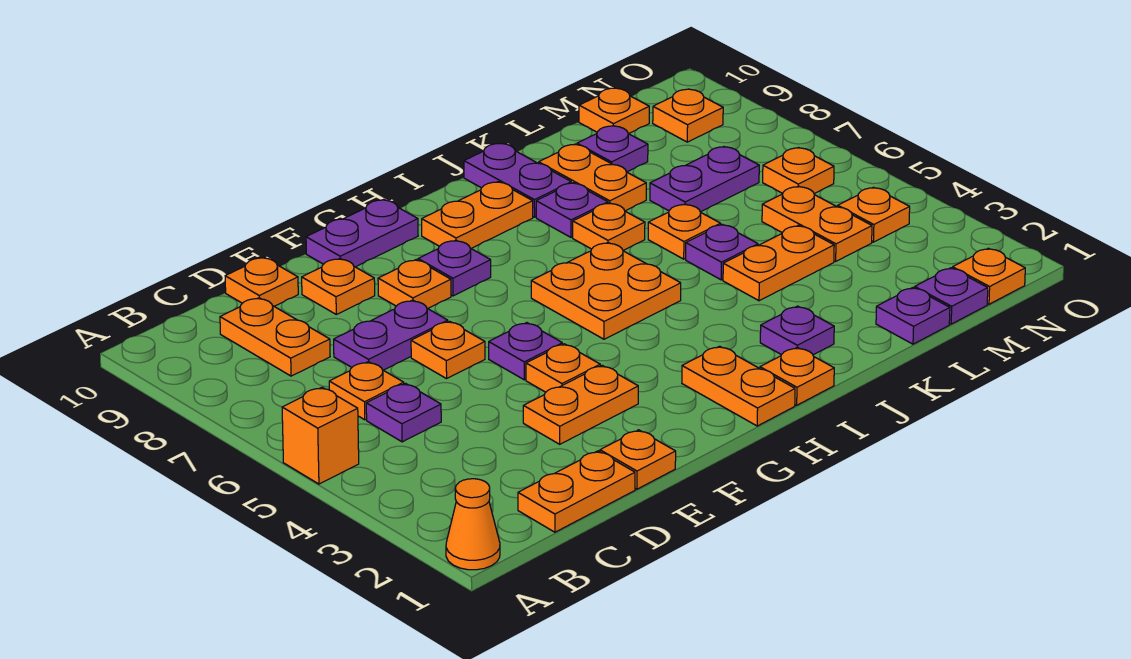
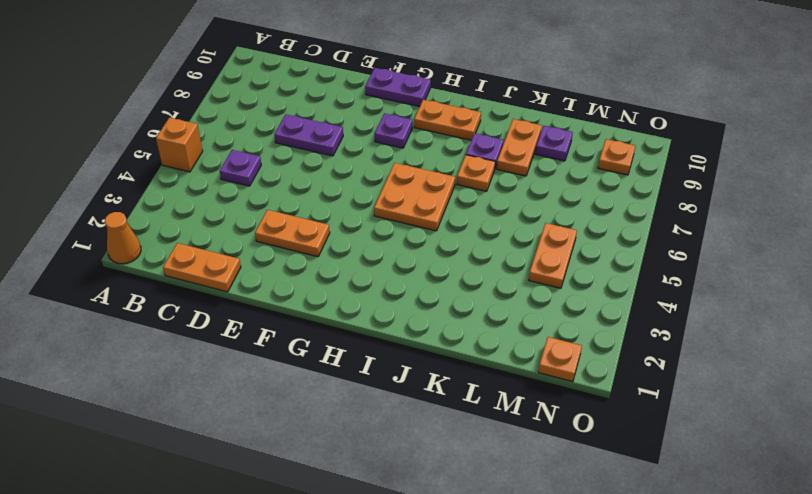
none -> orange plate C6 level 1
none -> orange plate C8:C9 level 1
none -> orange plate D10 level 1
none -> orange plate E1 level 1

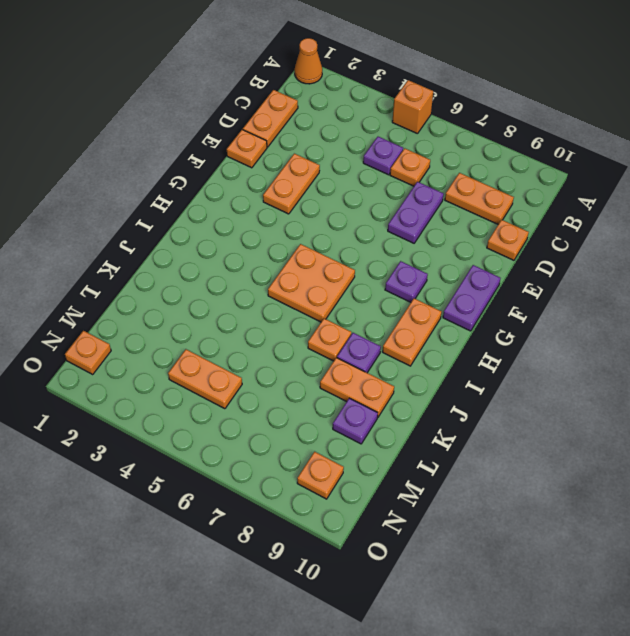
none -> orange plate E6 level 1
none -> orange plate E9 level 1
none -> orange plate F4 level 1
none -> purple plate F5 level 1

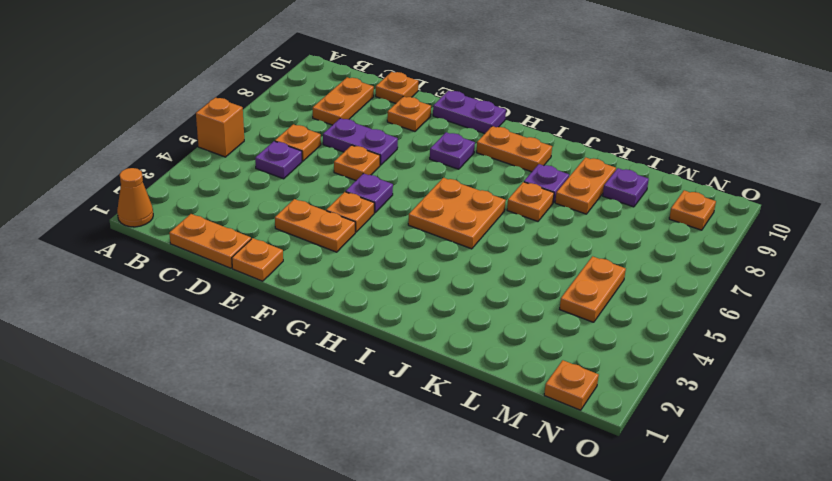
none -> orange plate F8 level 1
none -> orange plate H1:H2 level 1
none -> orange plate I1 level 1
none -> purple plate J2 level 1

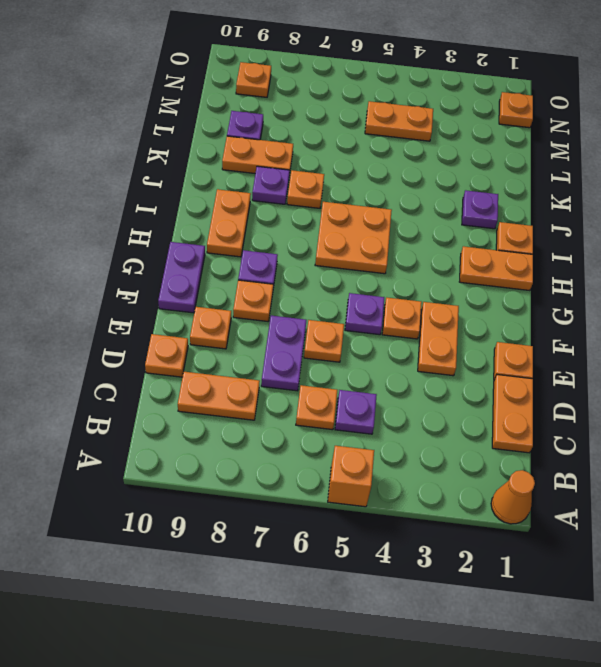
none -> purple plate J9:J10 level 1
none -> orange plate K4:L4 level 1
none -> purple plate K5 level 1
none -> orange plate K6 level 1

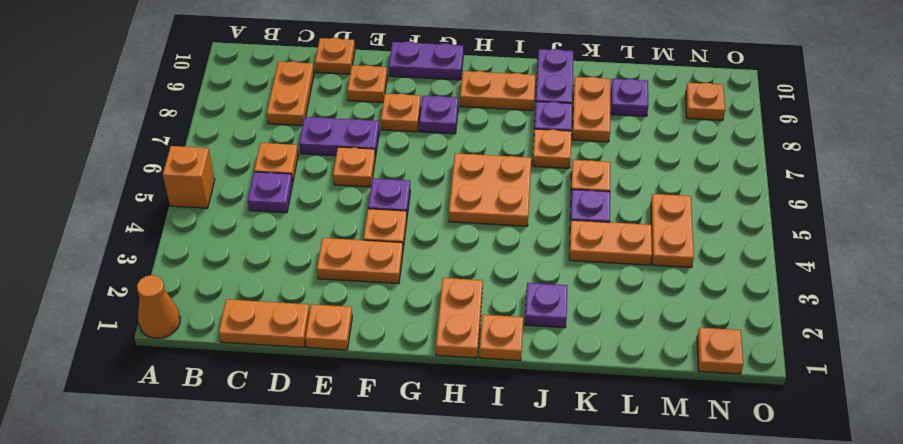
none -> purple plate L1 level 1
none -> purple plate L7:M7 level 1
none -> purple plate M1 level 1
none -> orange plate M10 level 1

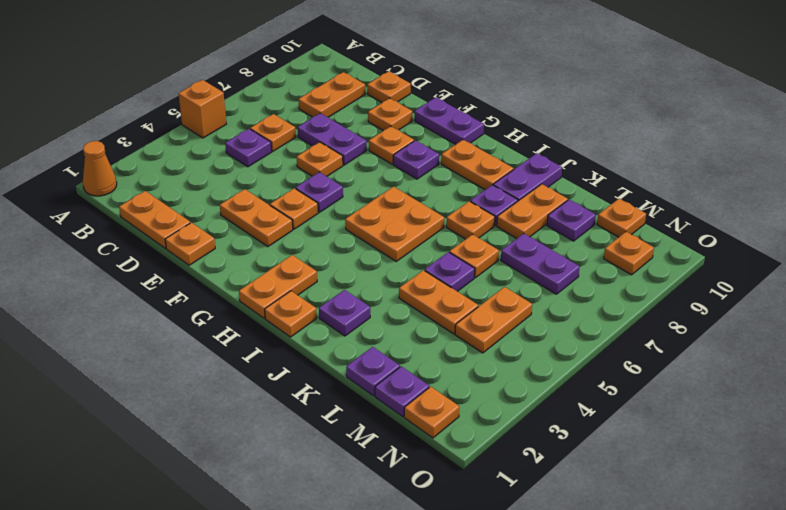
none -> orange plate N4 level 1
none -> orange plate N6 level 1

